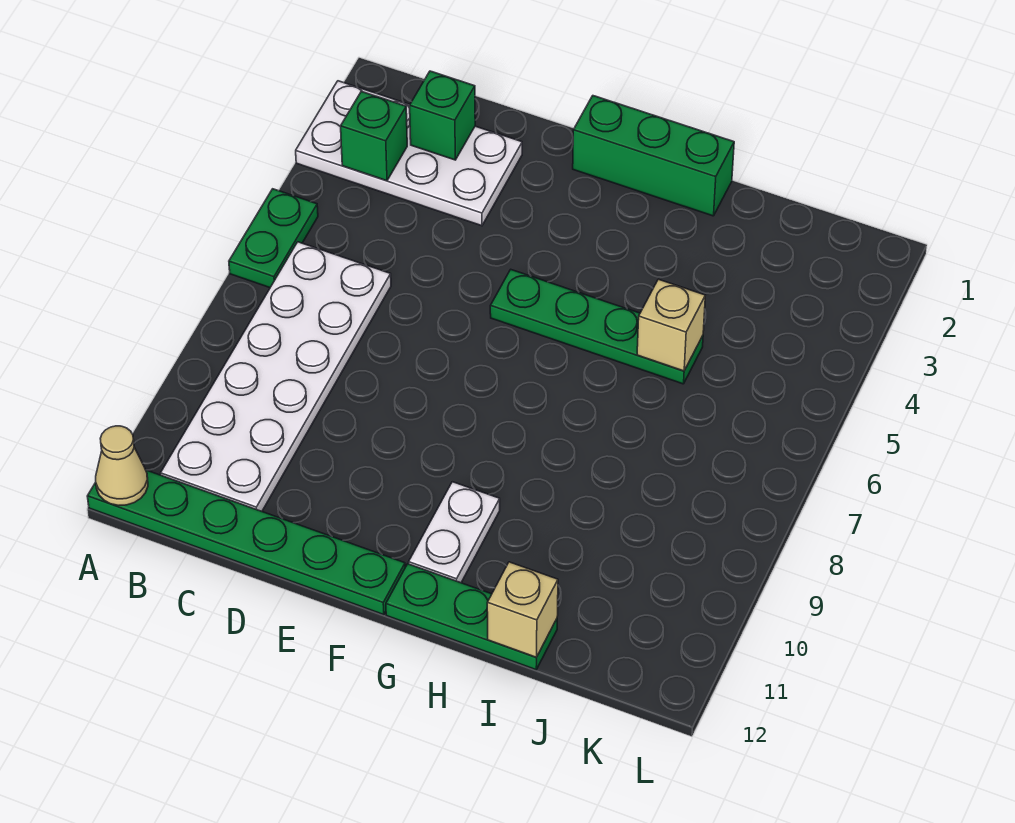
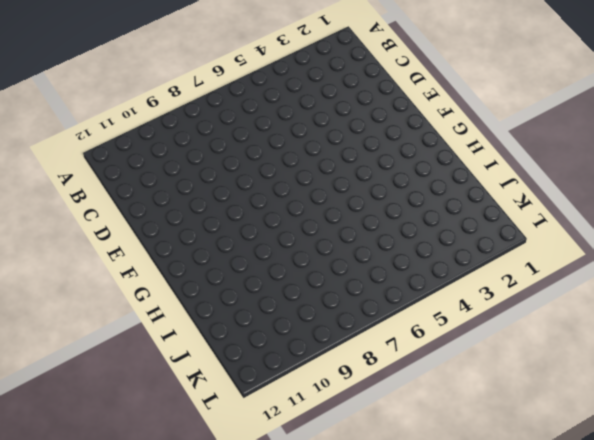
none -> white plate A2:D3 level 1
none -> green plate A5:A6 level 1
none -> green plate A12:F12 level 1

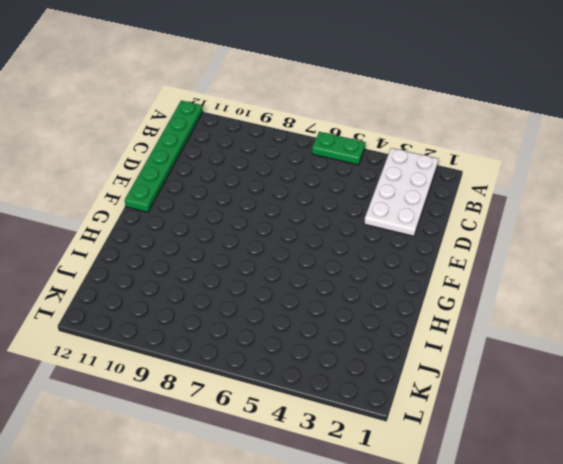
none -> white plate B6:C11 level 1
none -> green brick F1:H1 level 1
none -> green plate F5:I5 level 1

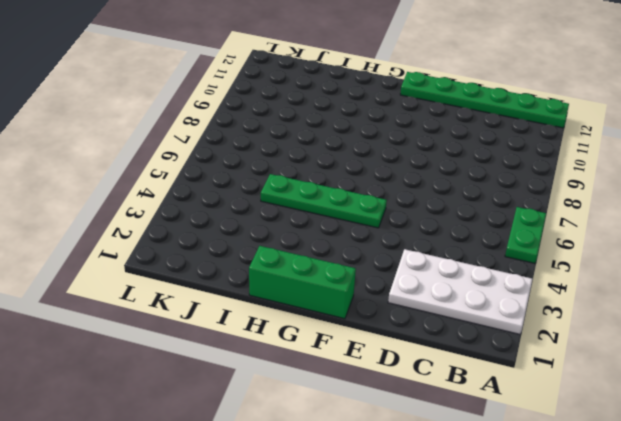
none -> white plate B6:C11 level 1
none -> white plate G10:G11 level 1
none -> green plate G12:I12 level 1

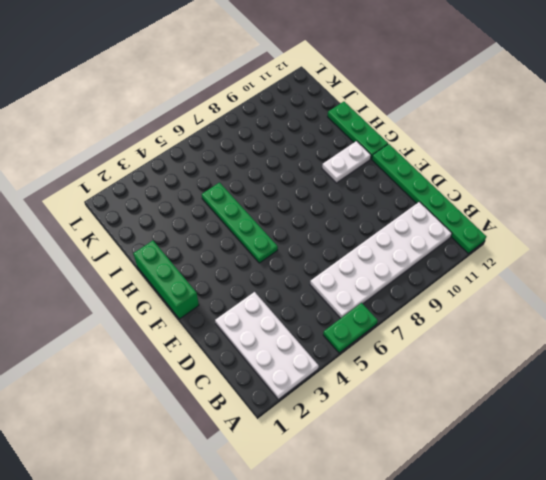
none -> tan cone A12 level 2
none -> green brick B3 level 2
none -> green brick C2 level 2

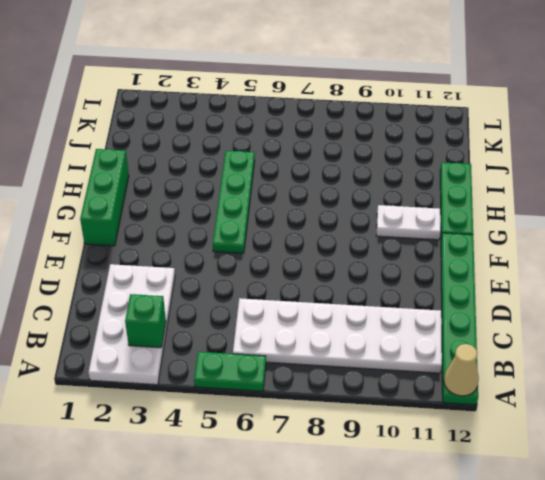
none -> green brick C2 level 2
none -> tan brick I5 level 2
none -> tan brick I12 level 2

